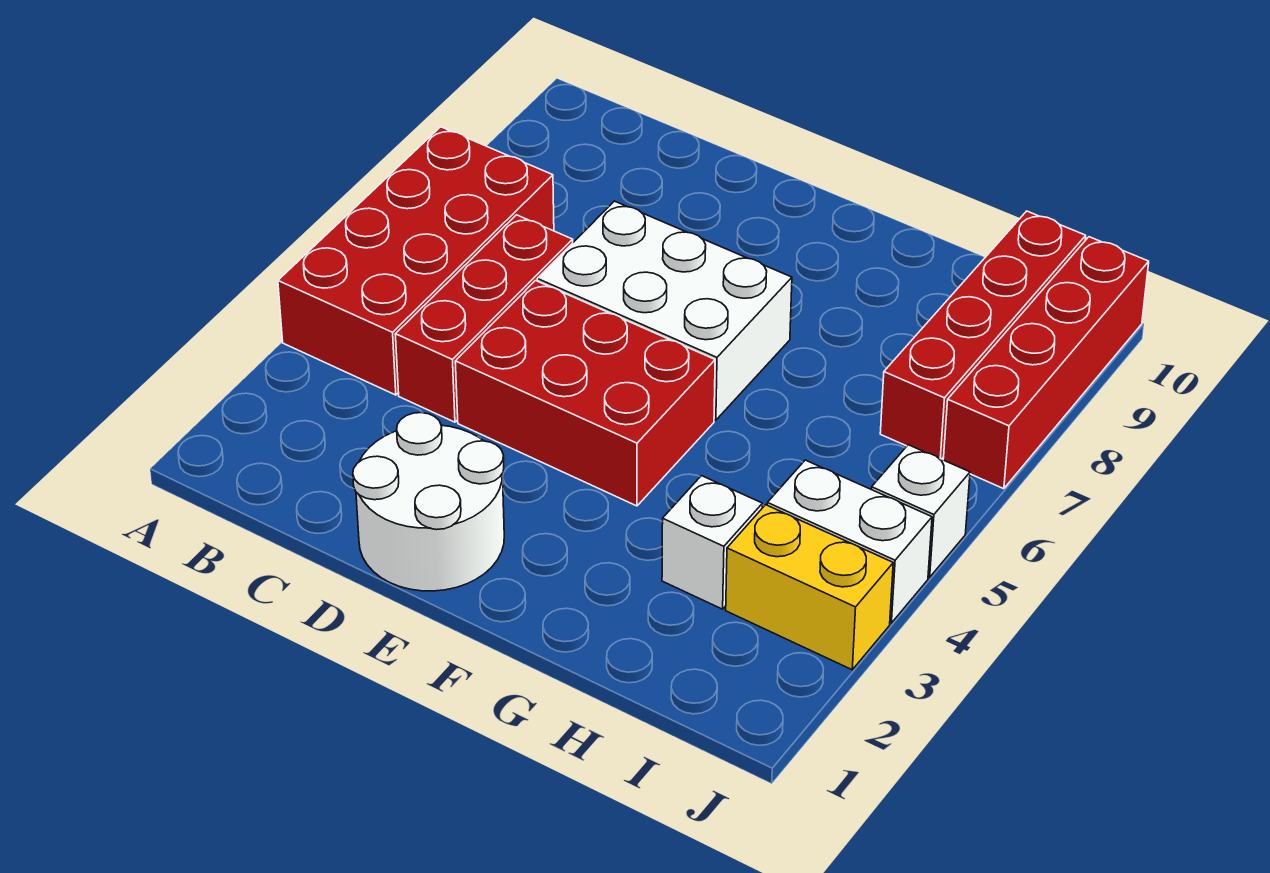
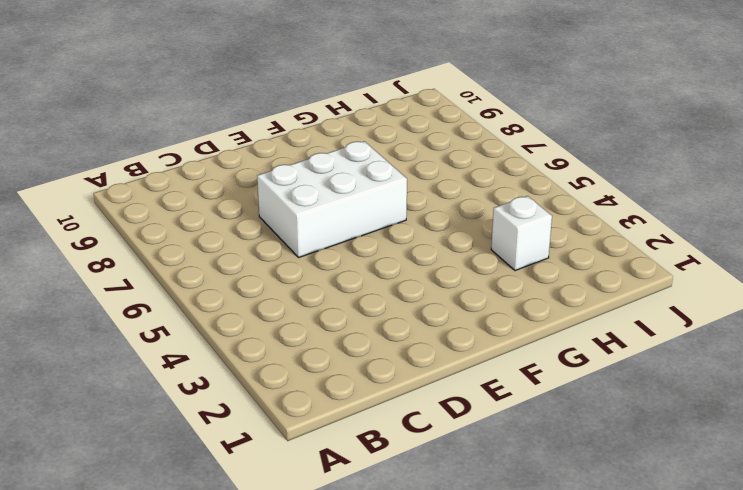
none -> red brick A4:B7 level 1
none -> red brick C4:C6 level 1

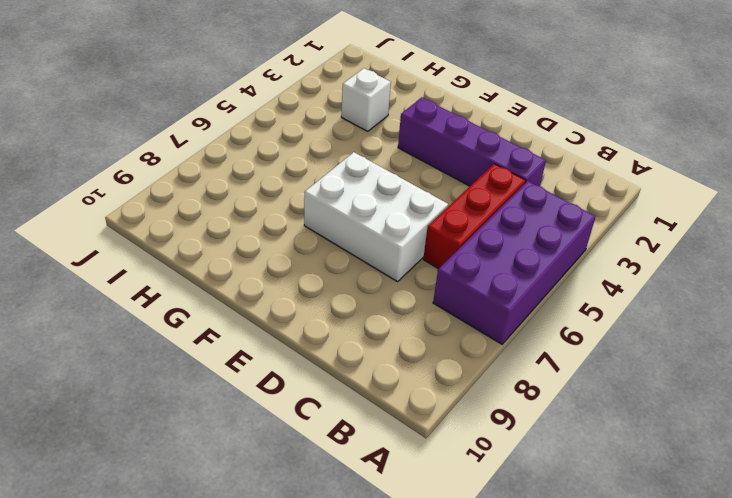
purple brick A4:B7 level 1 -> red brick A4:B7 level 1
purple brick C3:F3 level 1 -> none
none -> white round brick D1:E2 level 1
none -> red brick D4:F5 level 1

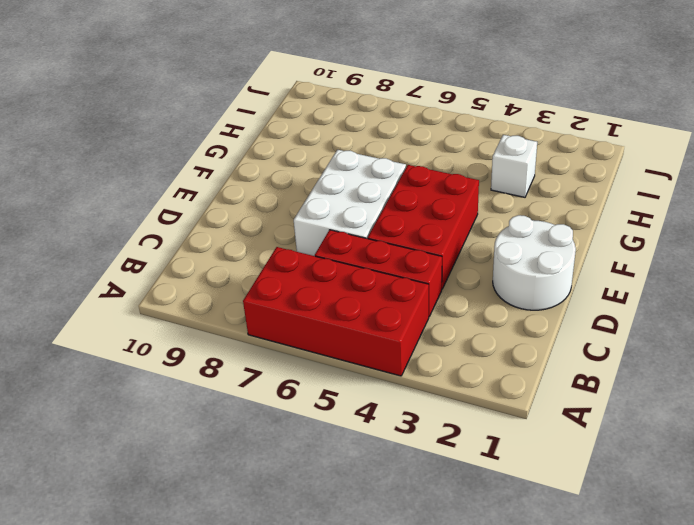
none -> yellow brick I3:J3 level 1
none -> white brick I4:J4 level 1

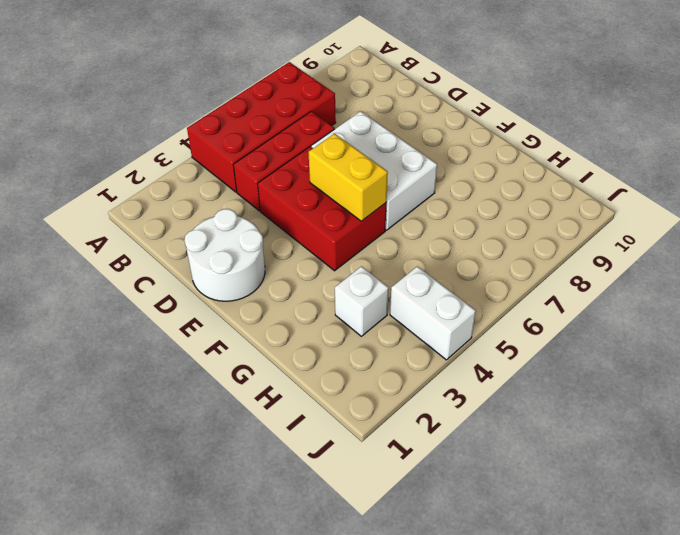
yellow brick E5:F5 level 2 -> yellow brick I3:J3 level 1
none -> red brick I7:I10 level 1
none -> white brick J5 level 1

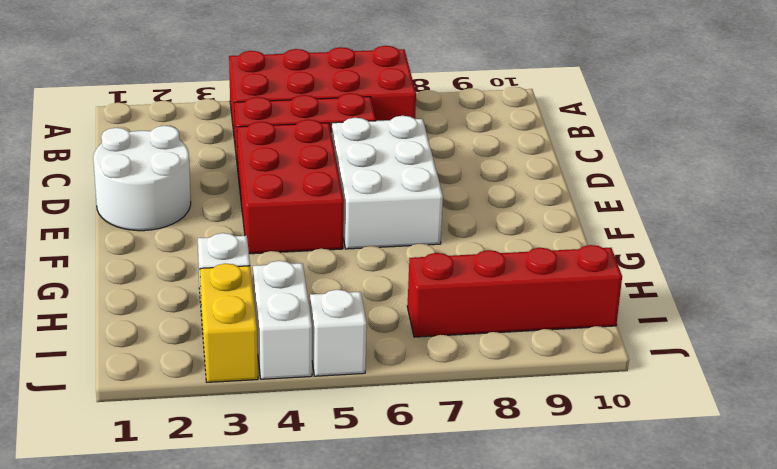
none -> red brick J7:J10 level 1

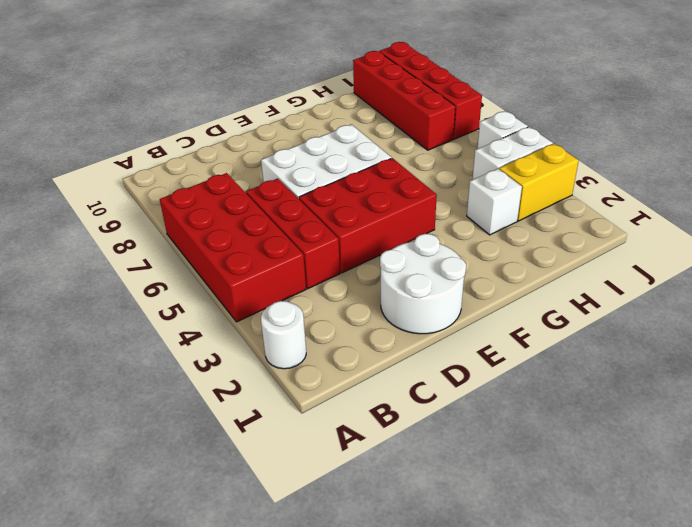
white round brick A2 level 1 -> none

